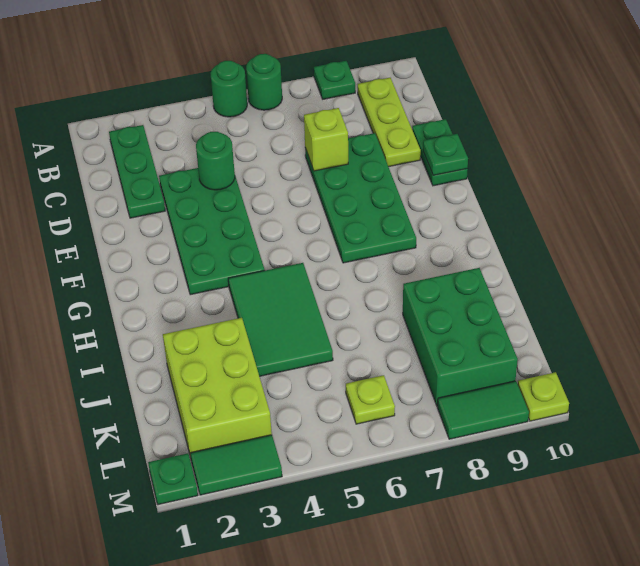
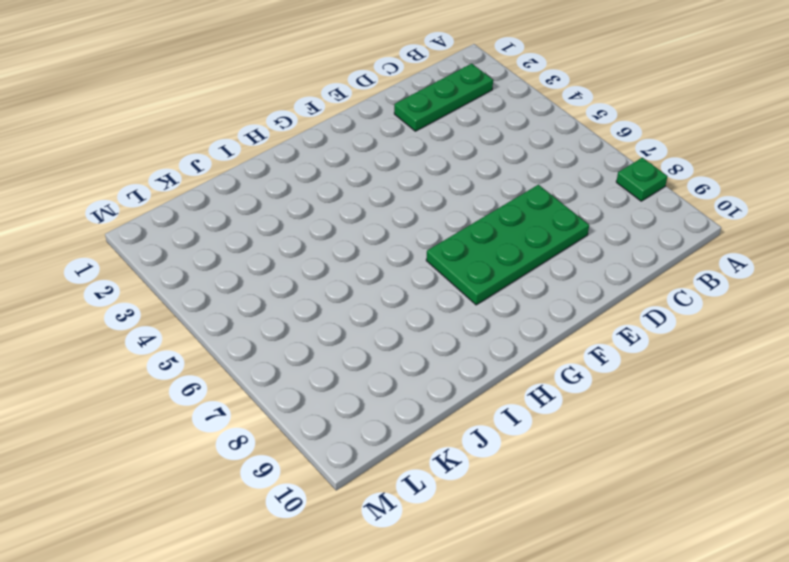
none -> green round brick A5 level 1
none -> green round brick A6 level 1
none -> lime plate B9:D9 level 1

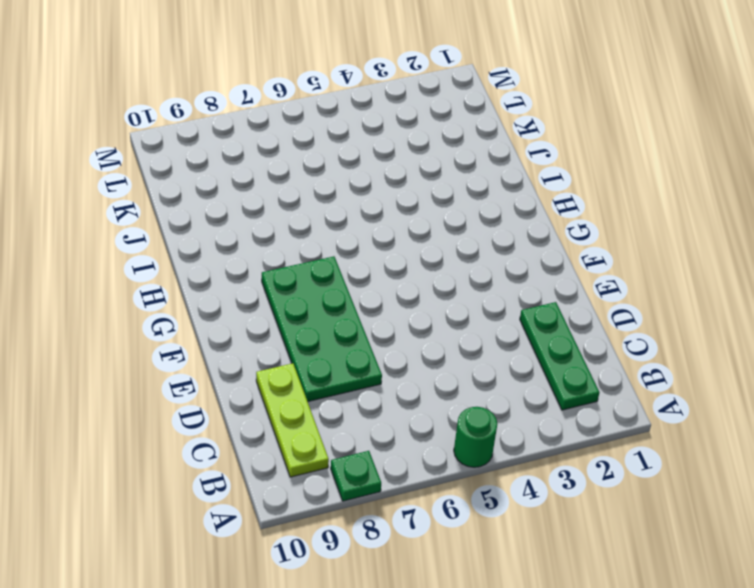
none -> green round brick A6 level 1
none -> green plate D3:G4 level 1
none -> green plate D10:E10 level 1

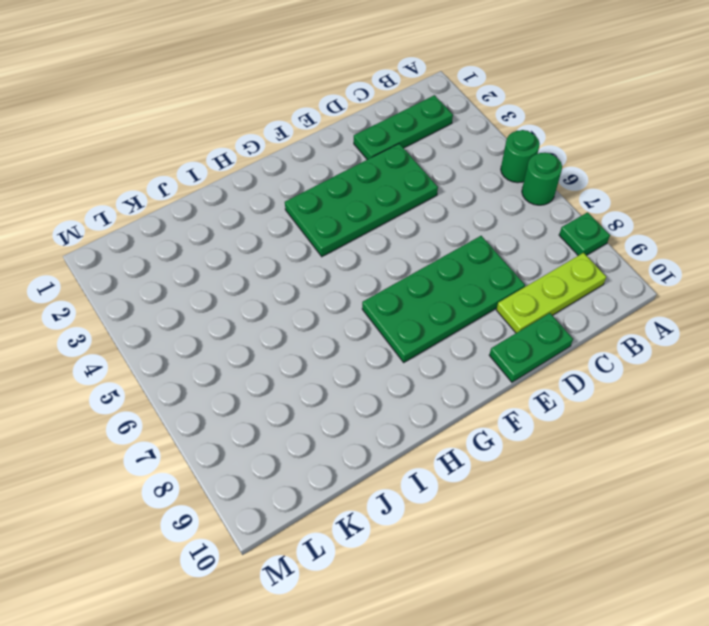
none -> green tile H4:J5 level 1
none -> lime brick J2:L3 level 1
none -> green brick J8:L9 level 1

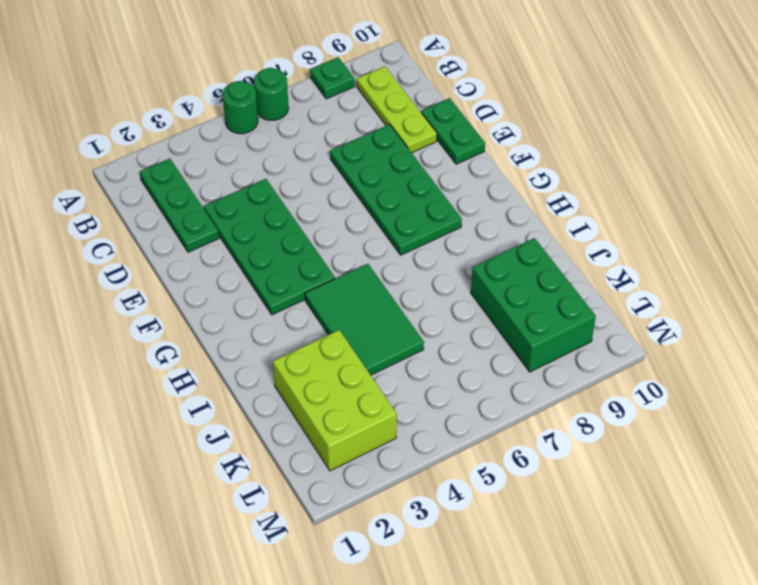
none -> lime plate L6 level 1
none -> green plate M1 level 1
none -> green tile M2:M3 level 1

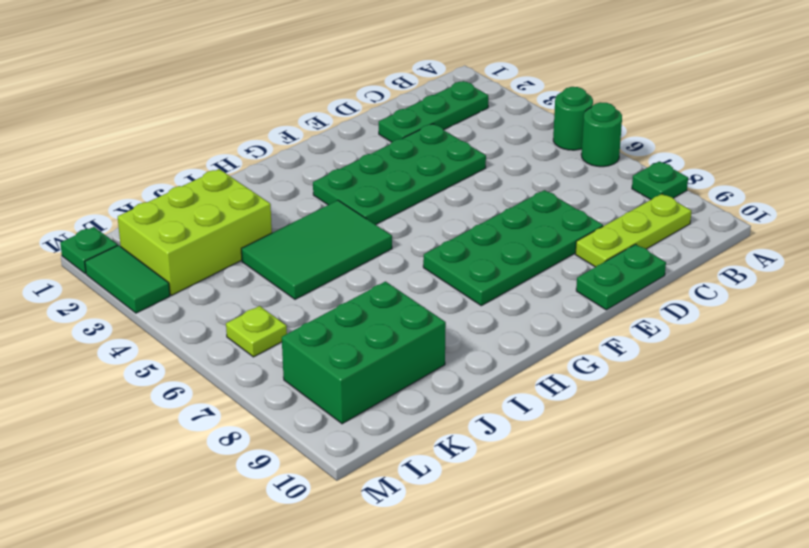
none -> green tile M8:M9 level 1
none -> lime plate M10 level 1
none -> green round brick D4 level 2

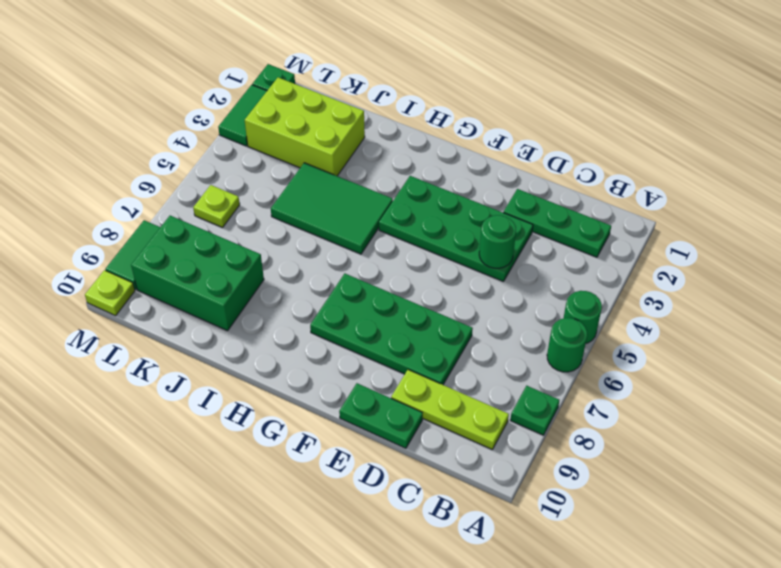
none -> lime brick D7 level 2
none -> green plate E10 level 2

